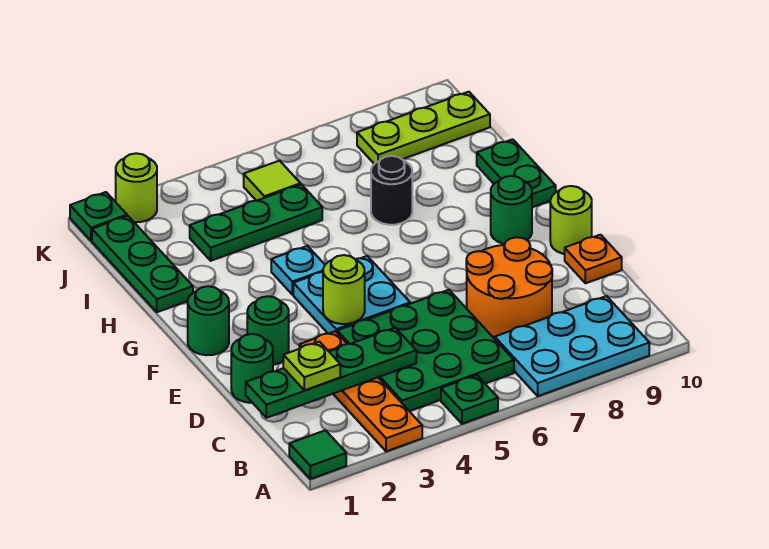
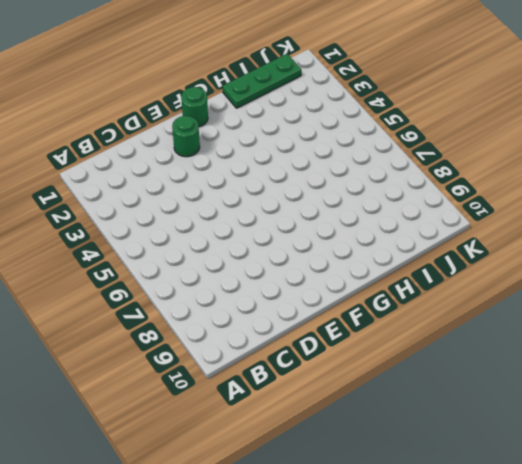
none -> green tile A1 level 1
none -> orange plate A3:D3 level 1
none -> green plate A5 level 1

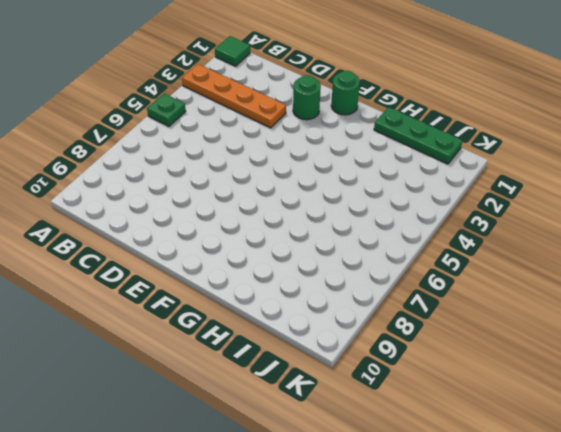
none -> cyan plate A7:B9 level 1
none -> green plate B4:D6 level 1
none -> orange round brick C7:D8 level 1

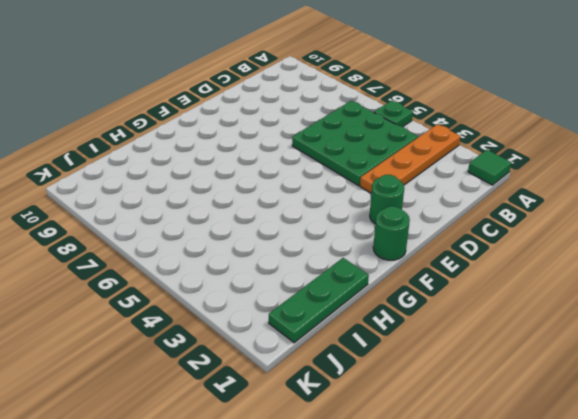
none -> cyan plate A7:B9 level 1
none -> orange round brick C7:D8 level 1
none -> green round brick D1 level 1

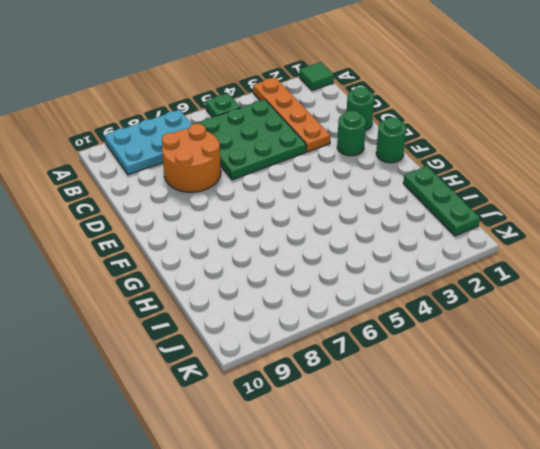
none -> orange plate D10 level 1
none -> cyan plate E4:F5 level 1
none -> lime round brick E10 level 1

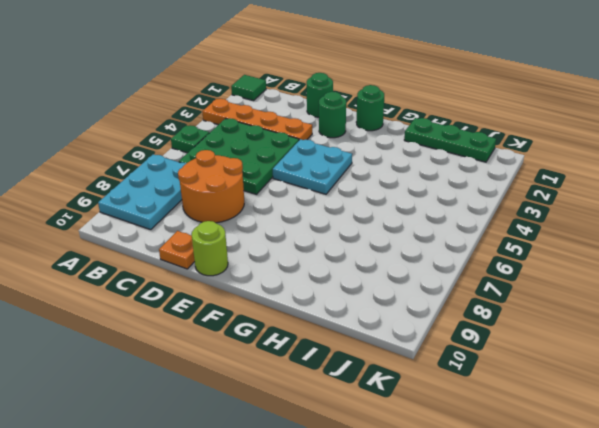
none -> green round brick F9 level 1
none -> cyan plate G4 level 1
none -> green plate G10:H10 level 1

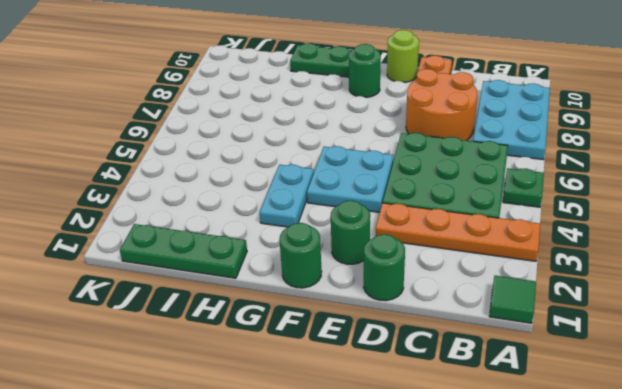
cyan plate G3:G4 level 1 -> cyan plate G4 level 1
none -> black round brick H7 level 1
none -> green plate I3:I5 level 1
none -> lime tile J5 level 1

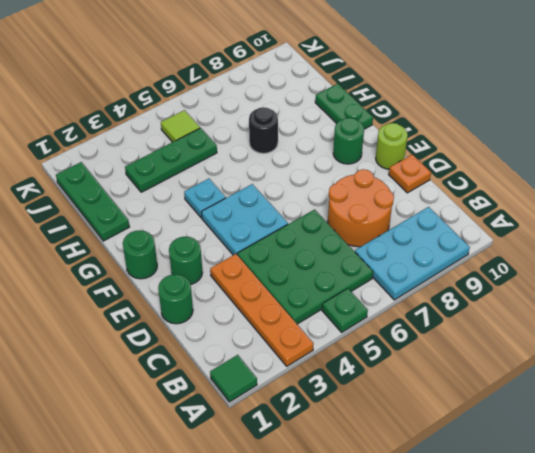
none -> lime plate J8:J10 level 1
none -> green plate K1 level 1
none -> lime round brick K2 level 1

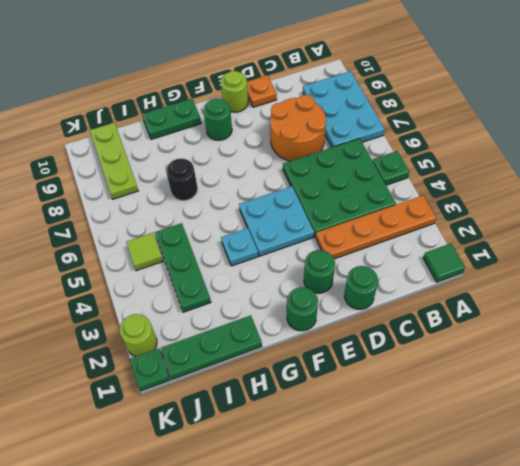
none -> green plate C1:C4 level 2
none -> lime round brick E4 level 2
none -> lime plate C2 level 3

